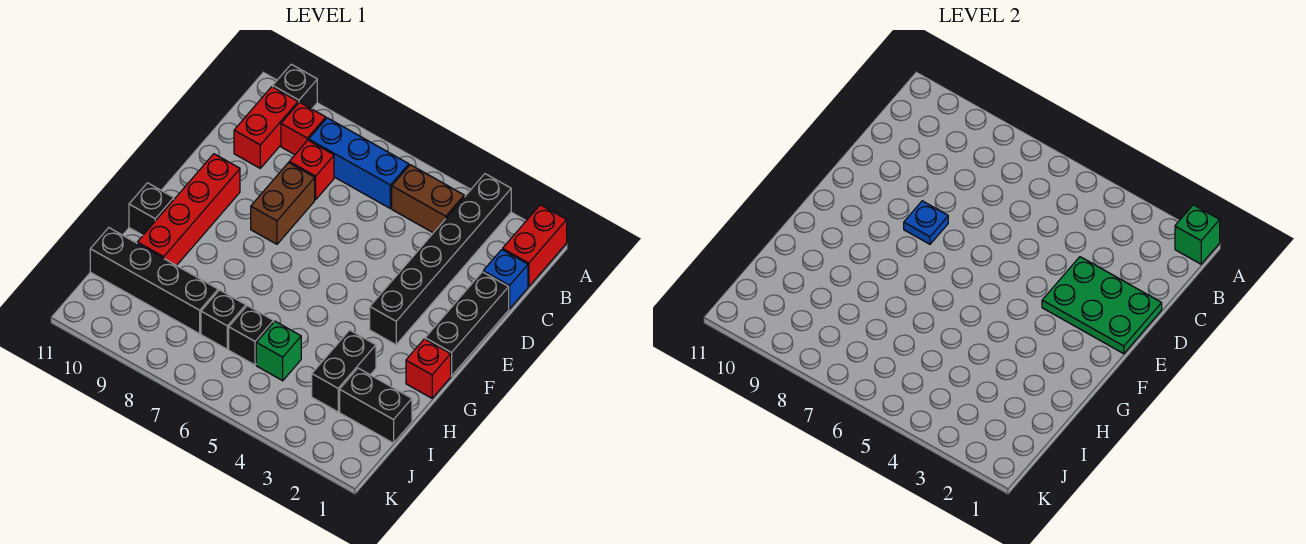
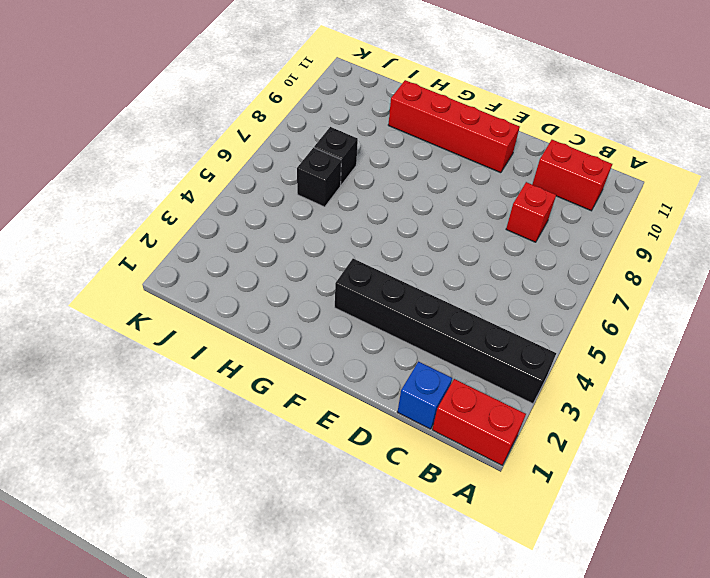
none -> black brick A10 level 1
none -> brown brick B4:B5 level 1
none -> blue brick B6:B8 level 1

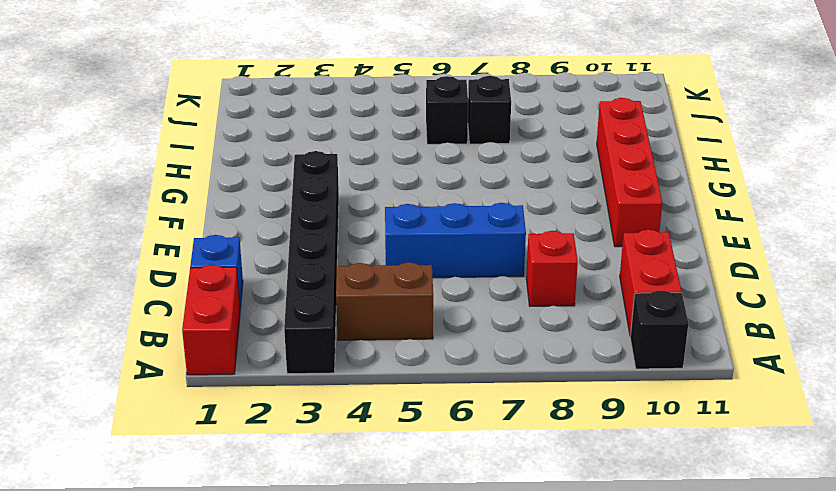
blue brick D5:D7 level 1 -> blue brick B6:B8 level 1
none -> red brick B9 level 1
none -> black brick D1:F1 level 1
none -> brown brick D8:E8 level 1

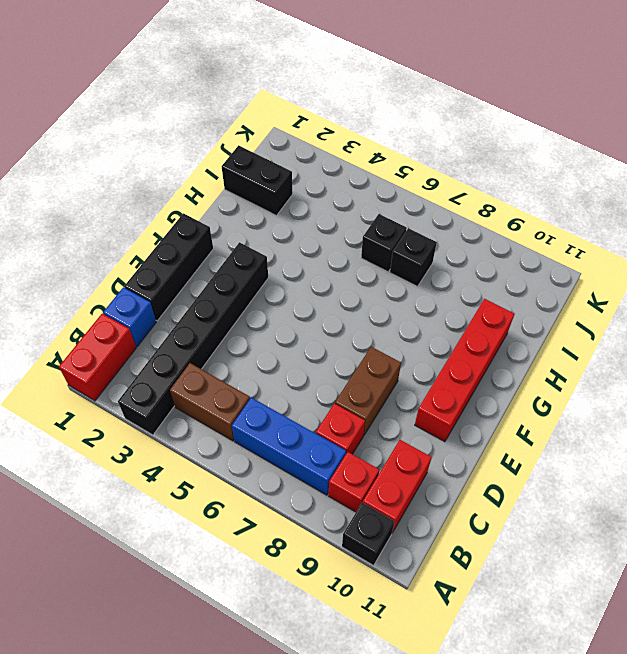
none -> red brick G1 level 1
none -> black brick G11 level 1
none -> black brick H3:I3 level 1

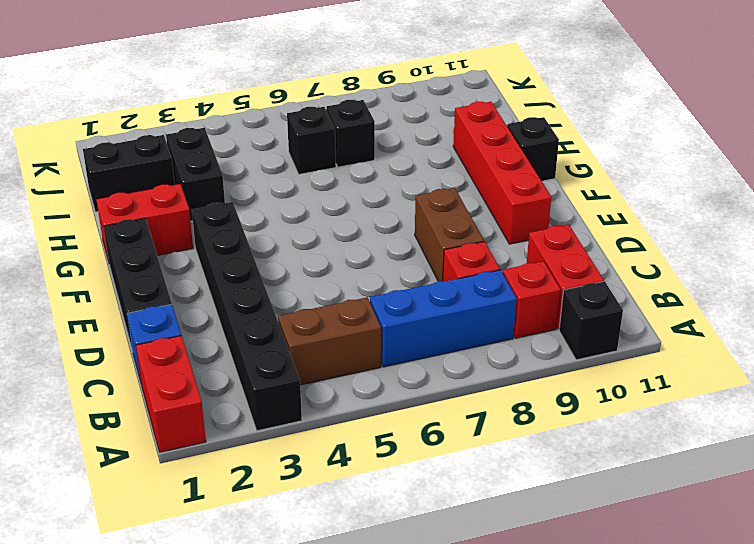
red brick G1:G2 level 1 -> red brick G1 level 1
none -> green brick I5 level 1
none -> black brick I8:I11 level 1
none -> green brick A1 level 2

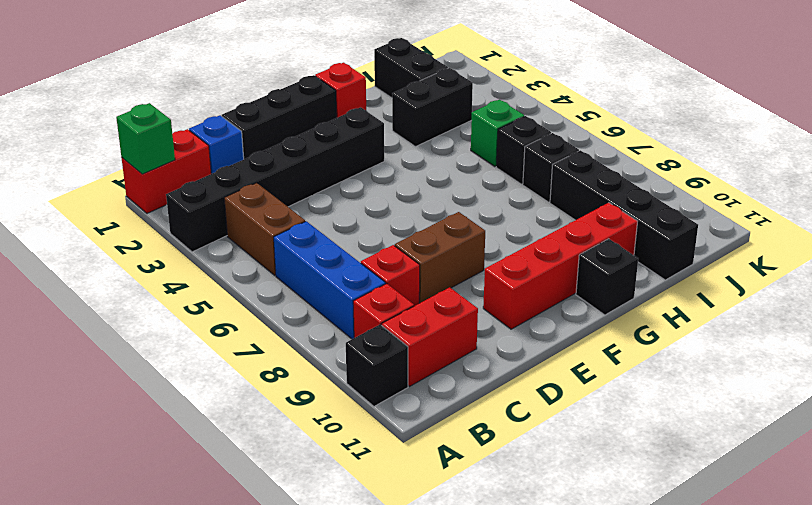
none -> green plate D1:E3 level 2
none -> blue plate E8 level 2

